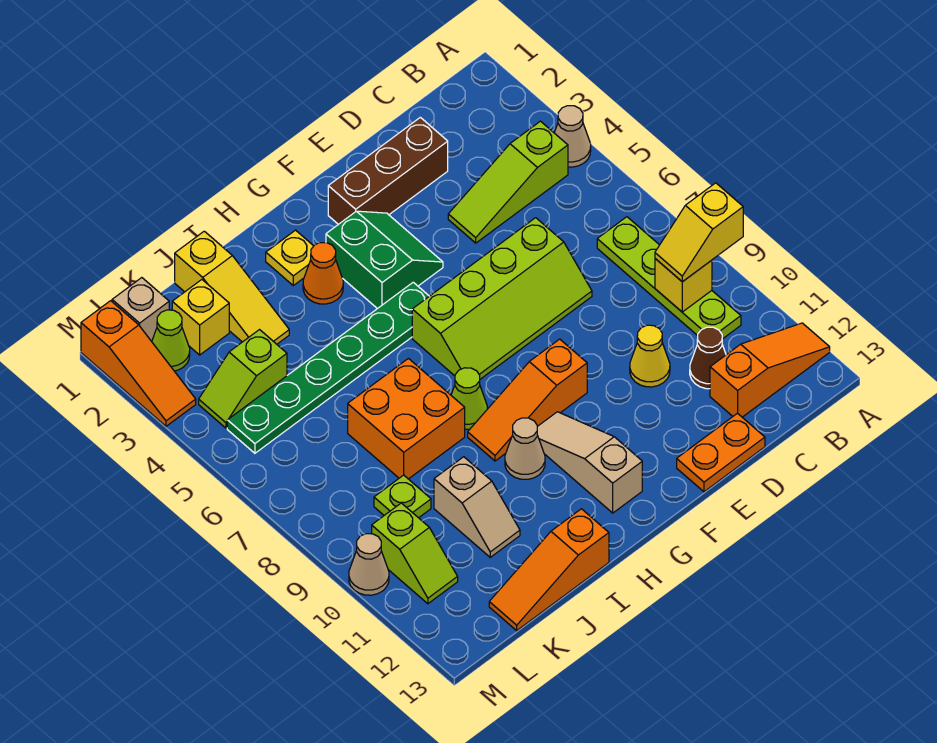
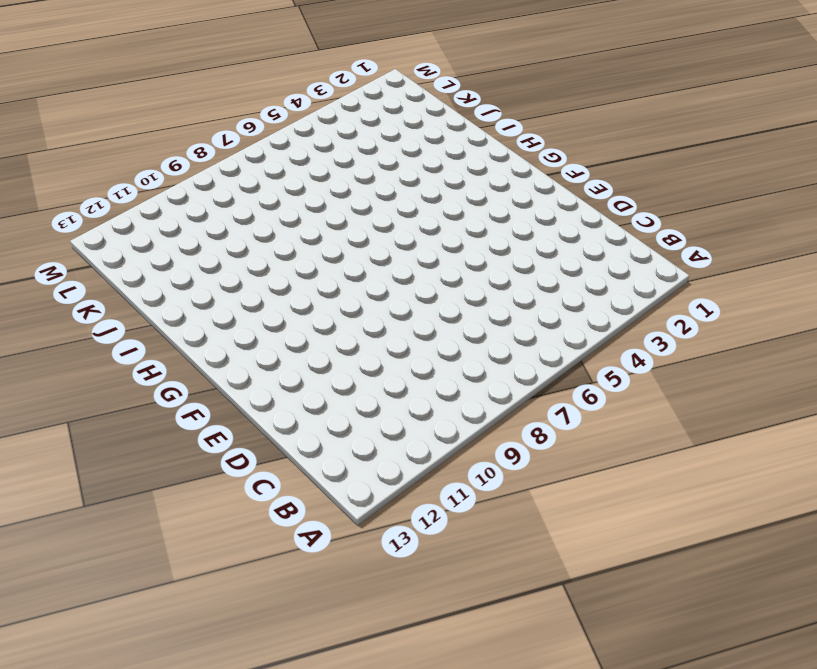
none -> tan cone A4 level 1
none -> orange slope A12:C12 level 1 top C
none -> lime slope B4:D4 level 1 top B
none -> lime plate B7:B10 level 1

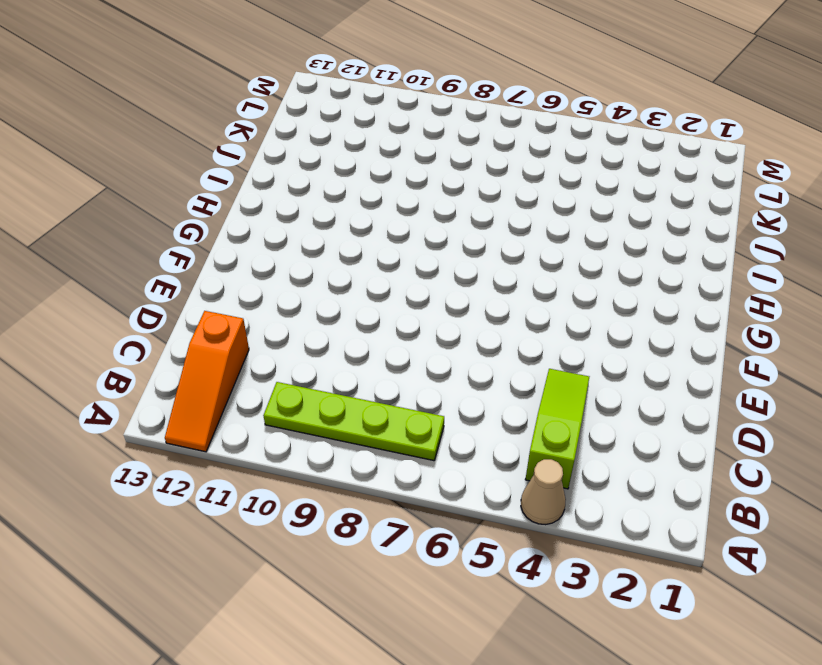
none -> brown cone C11 level 1
none -> brown brick D2:F2 level 1
none -> lime slope D6:G7 level 1 top 6
none -> yellow cone D10 level 1

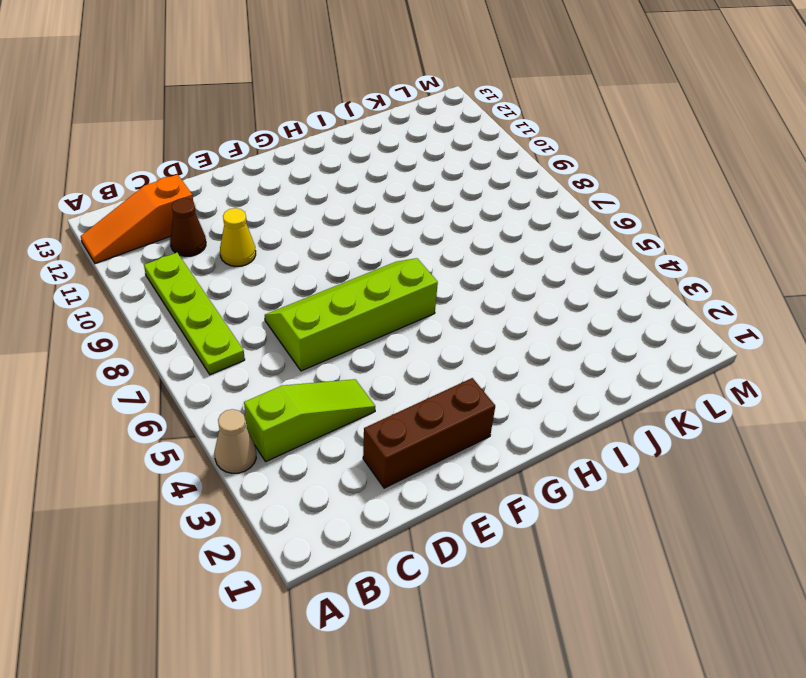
none -> orange plate D13:E13 level 1
none -> green slope F3:G4 level 1 top G
none -> orange slope F9:H9 level 1 top F
none -> green plate G5:L5 level 1

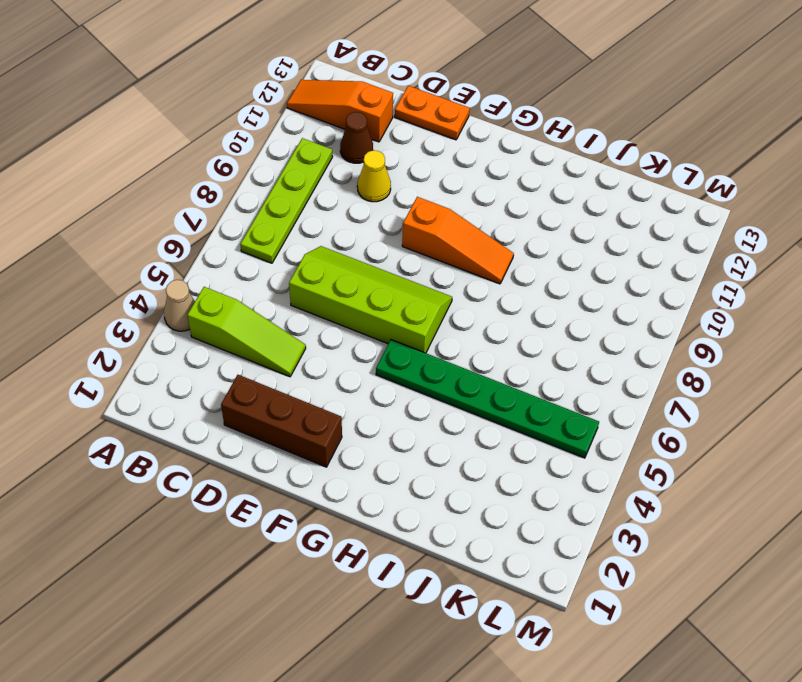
none -> green slope F3:G4 level 1 top G
none -> tan slope G10:G12 level 1 top 12
none -> yellow plate H2 level 1
none -> orange cone H3 level 1

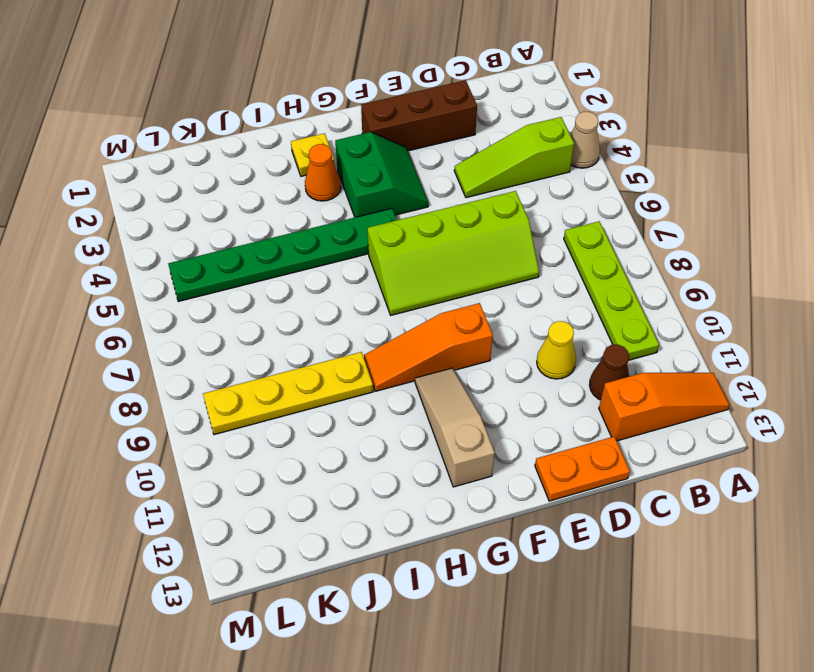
yellow plate I9:L9 level 1 -> lime plate K9 level 1
none -> lime cone H8 level 1
none -> tan cone H10 level 1
none -> orange brick I7:J8 level 1
none -> orange slope I13:K13 level 1 top I

